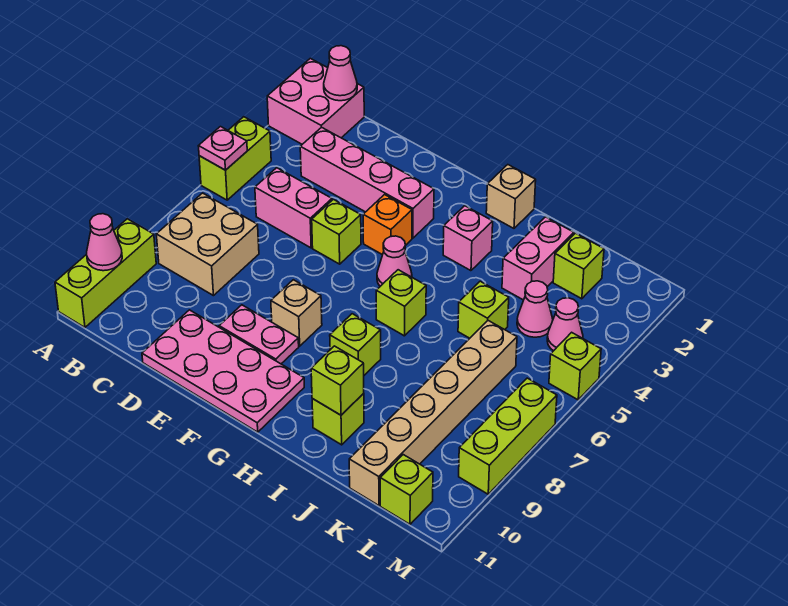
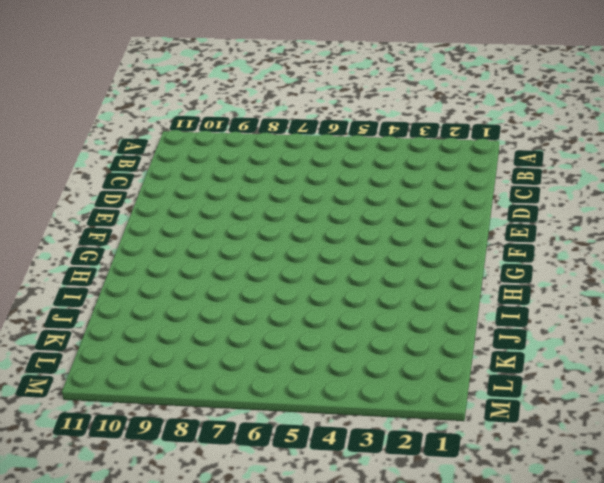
none -> pink brick A1:B2 level 1
none -> lime brick A4:A5 level 1
none -> lime brick A9:A11 level 1
none -> tan brick B7:C8 level 1

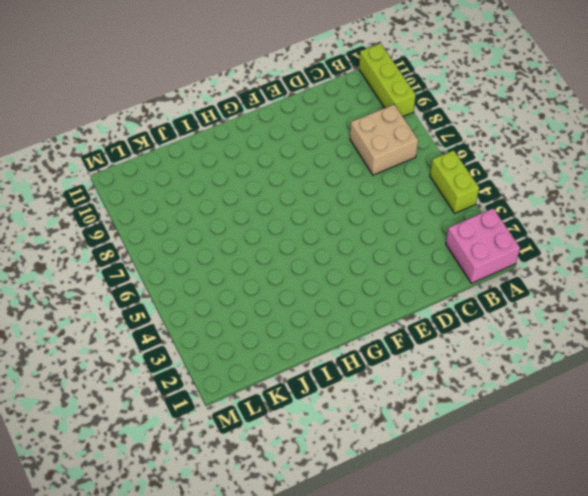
none -> pink brick C3:F3 level 1
none -> pink brick C5:D5 level 1
none -> pink plate D10:G11 level 1
none -> lime brick E5 level 1

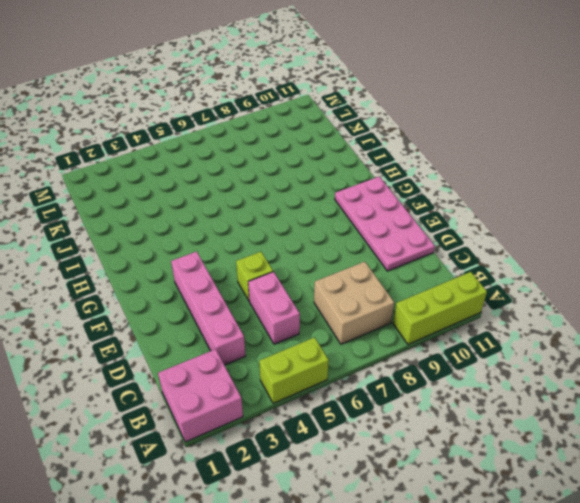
none -> pink plate E9:F9 level 1
none -> orange brick F4 level 1
none -> tan brick F8 level 1
none -> pink cone G5 level 1

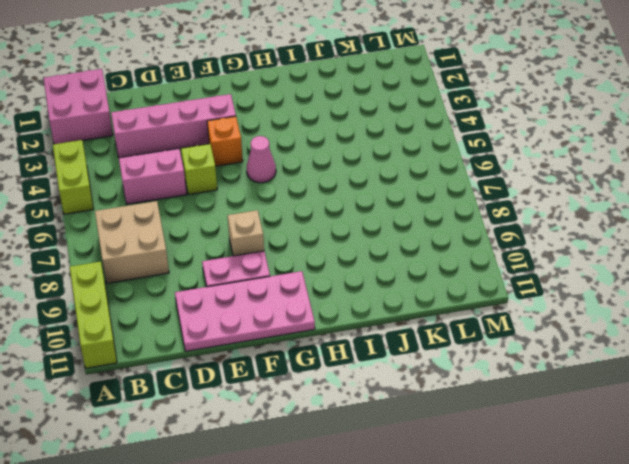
none -> tan brick H1 level 1
none -> pink brick H3 level 1
none -> lime brick H6 level 1
none -> lime brick H8 level 1

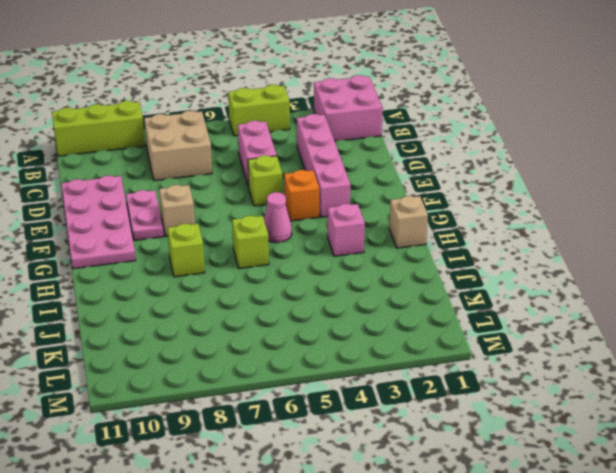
none -> lime brick I10 level 1
none -> pink brick J2:J3 level 1
none -> lime brick J5 level 1
none -> lime brick K2 level 1

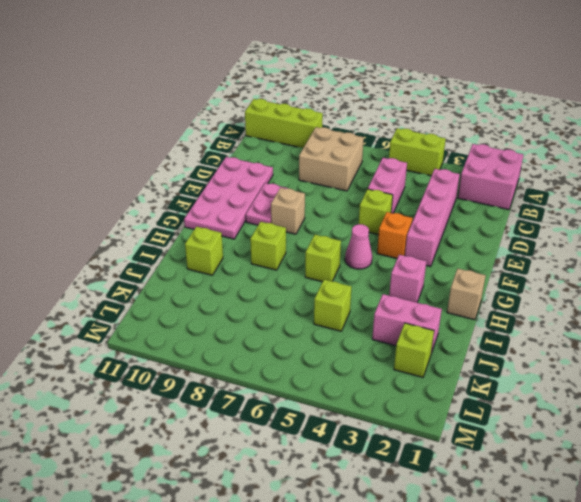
none -> pink cone K4 level 1
none -> tan brick K6:K11 level 1
none -> pink cone L4 level 1
none -> lime brick L11 level 1

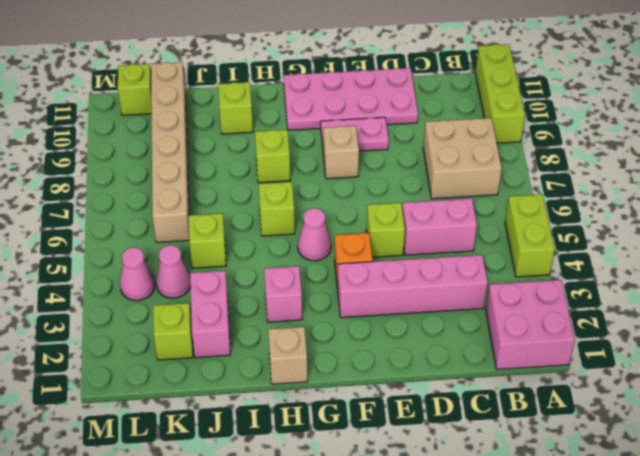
none -> lime brick M5 level 1
none -> lime brick M7:M9 level 1
none -> pink plate A5 level 2
none -> pink cone A10 level 2

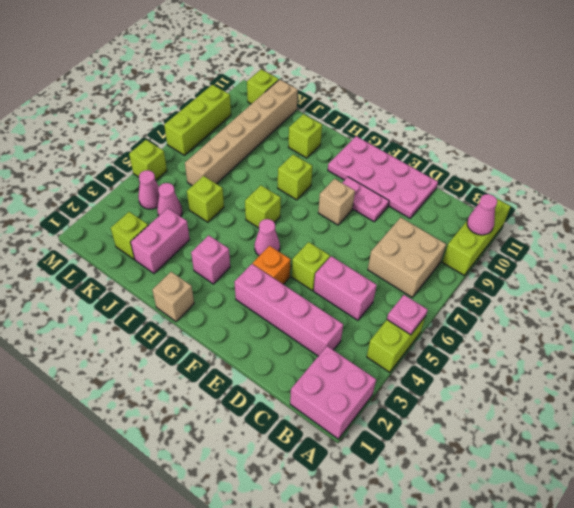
none -> pink cone B1 level 2
none -> lime brick I10 level 2

